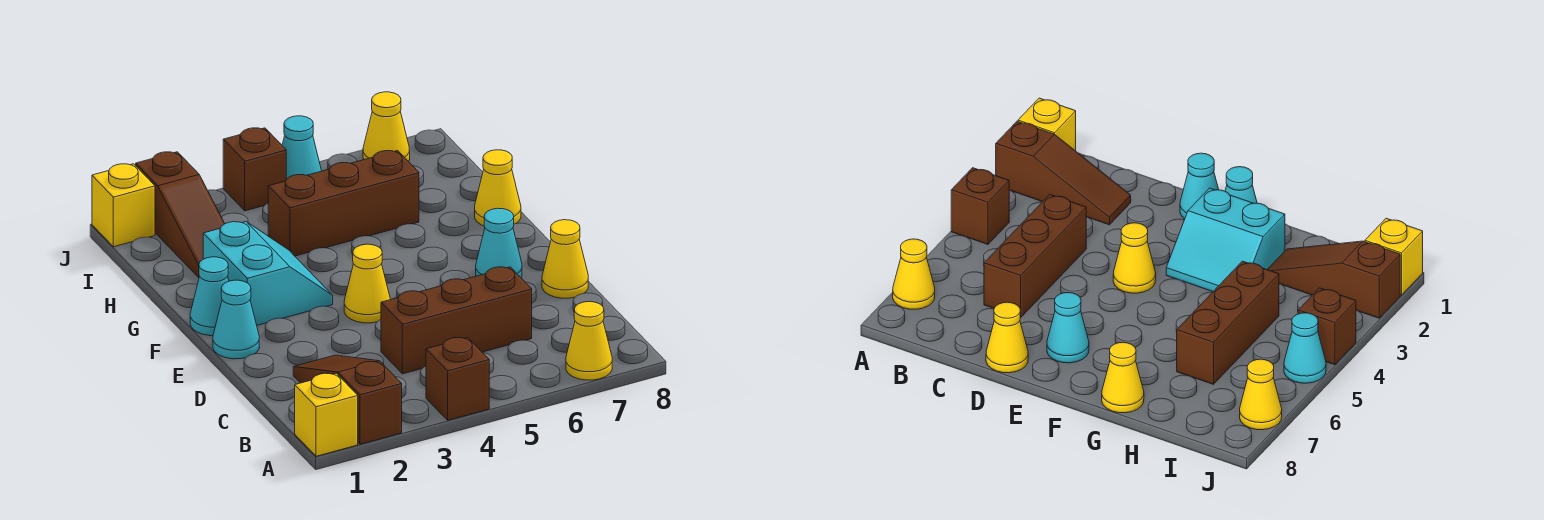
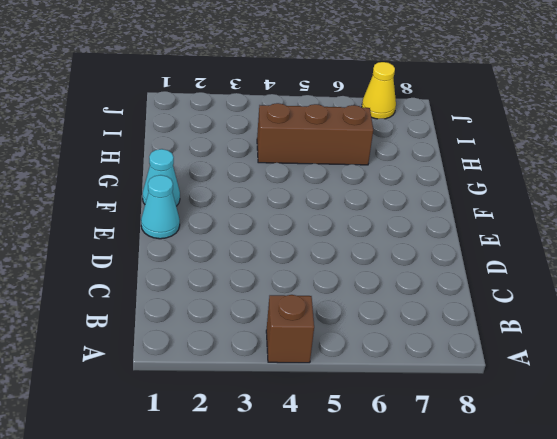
none -> yellow brick A1 level 1
none -> brown slope A2:C2 level 1 top A
none -> yellow cone A7 level 1

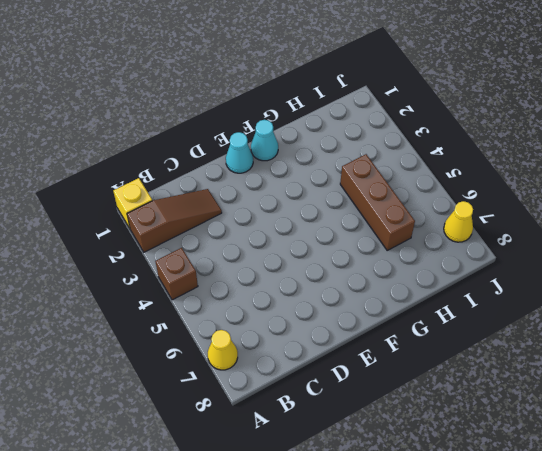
none -> brown brick C4:C6 level 1
none -> yellow cone D8 level 1
none -> yellow cone E4 level 1

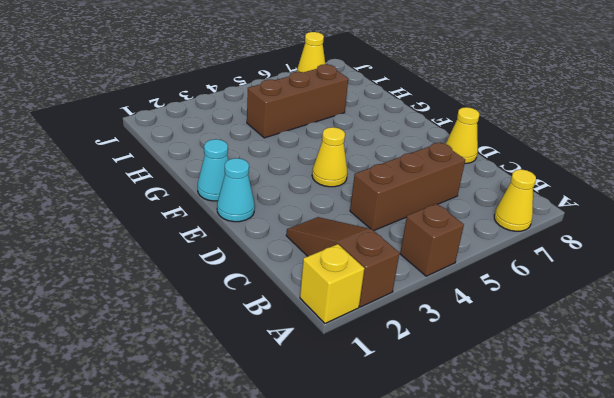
none -> cyan cone E7 level 1
none -> cyan slope F2:G3 level 1 top 2
none -> yellow cone G8 level 1

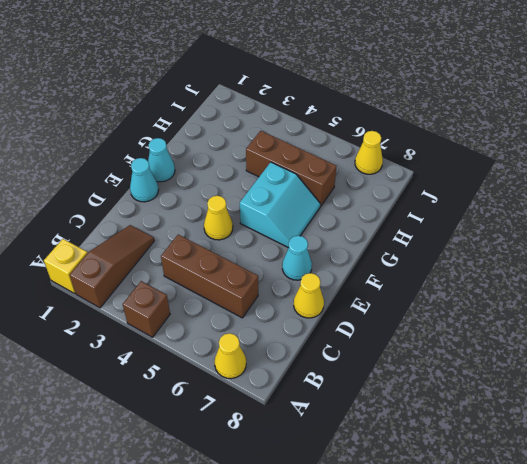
cyan slope F5:G6 level 1 top 5 -> cyan slope F2:G3 level 1 top 2
none -> yellow cone G8 level 1
none -> brown slope H2:J2 level 1 top J
none -> yellow brick J1 level 1

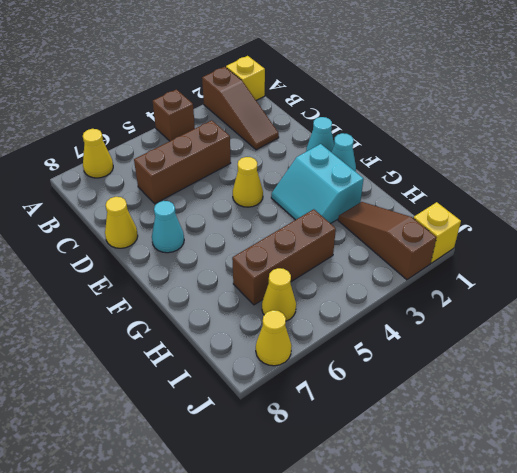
yellow cone I6 level 1 -> yellow cone G8 level 1
none -> brown brick J4 level 1
none -> cyan cone J5 level 1

